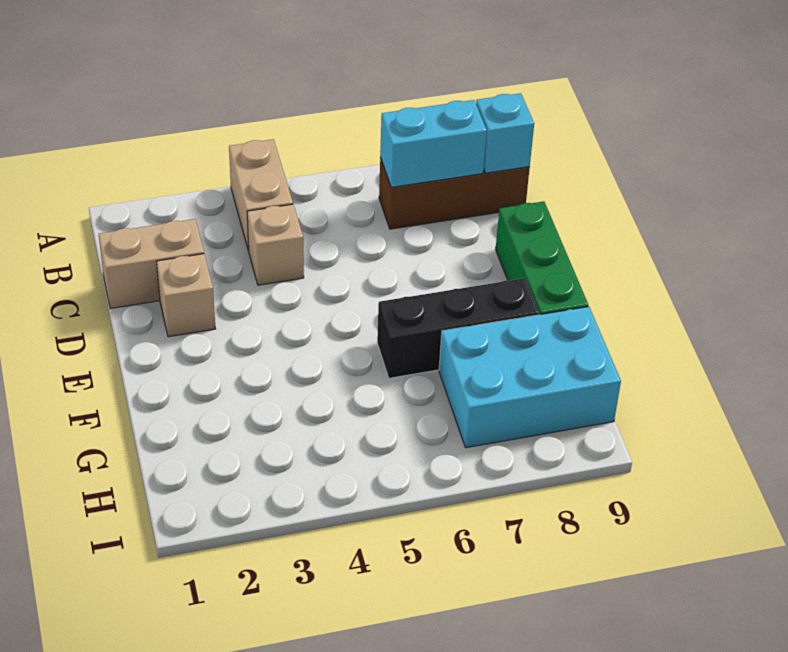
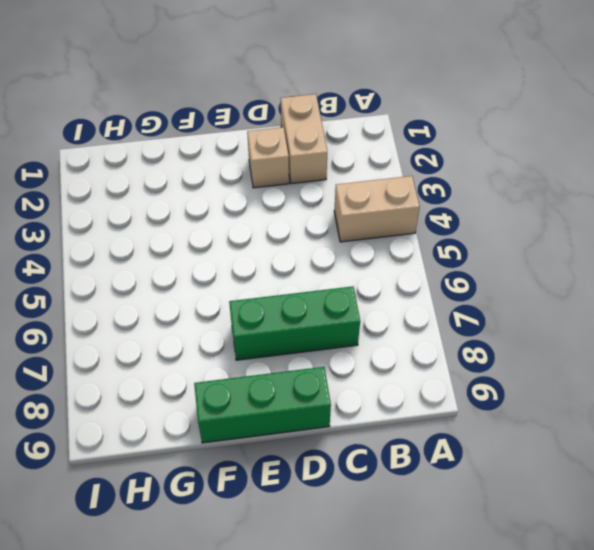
green brick C7:E7 level 1 -> none
none -> brown brick B7:B9 level 1
none -> tan brick C4 level 1

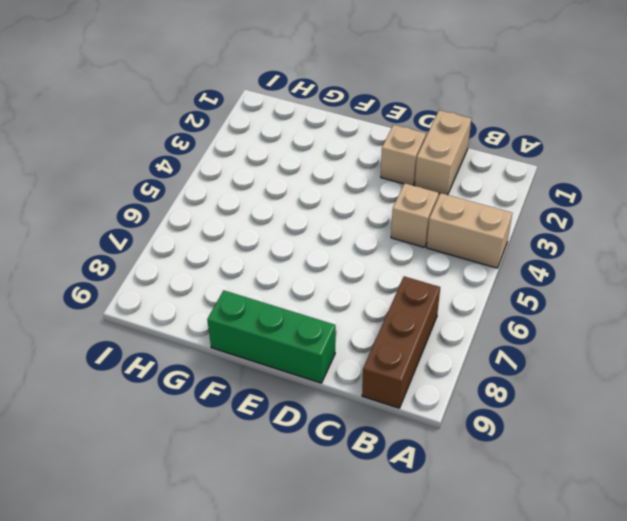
none -> black brick F6:F8 level 1
none -> cyan brick G7:H9 level 1

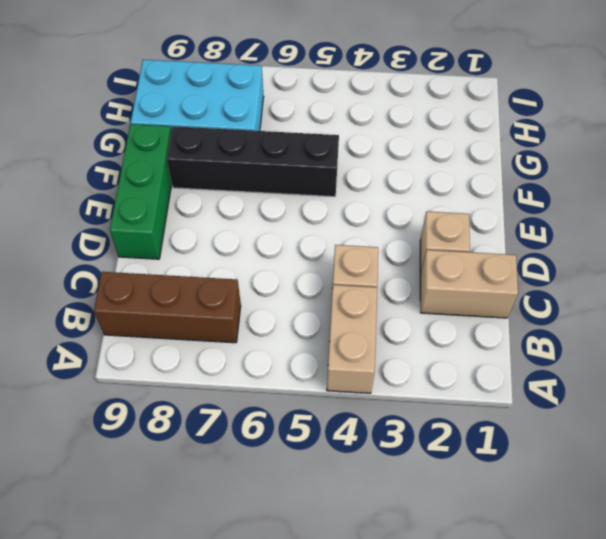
black brick F5:F8 level 1 -> black brick F6:F8 level 1
none -> cyan brick B7:B8 level 2
none -> cyan brick B9 level 2

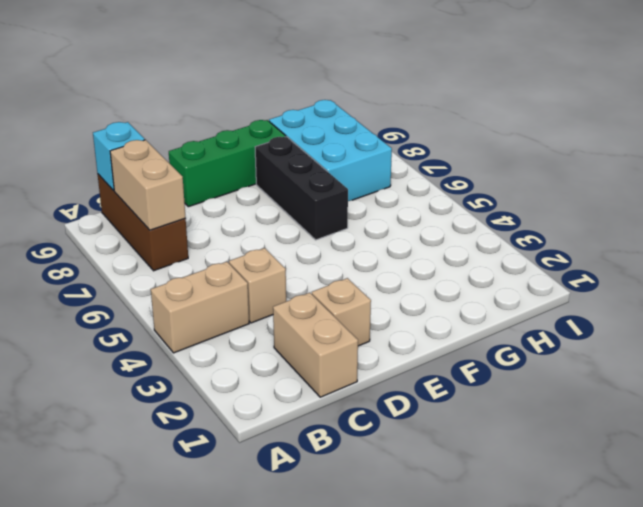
tan brick B7:B8 level 2 -> cyan brick B7:B8 level 2

